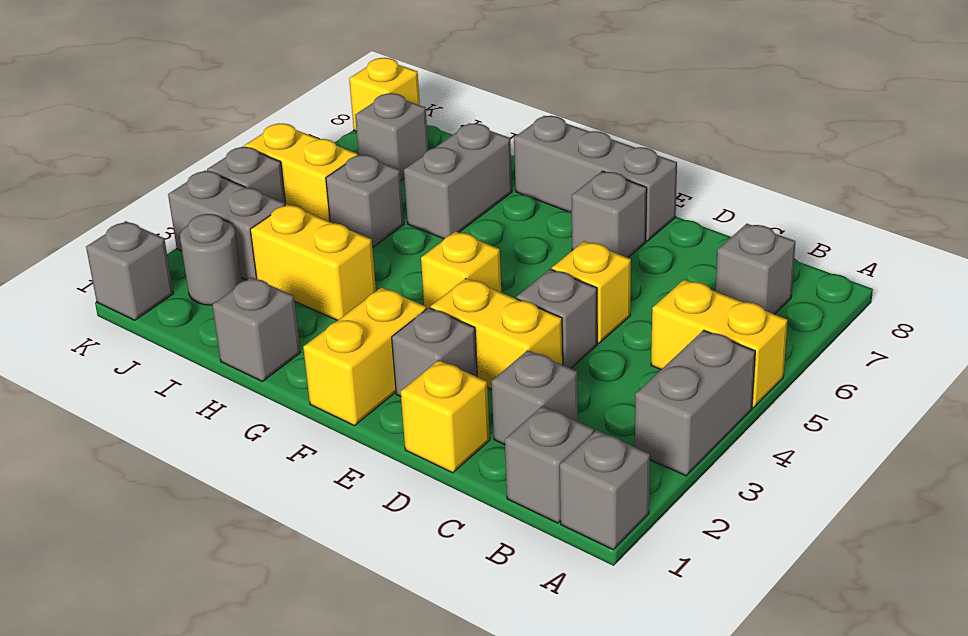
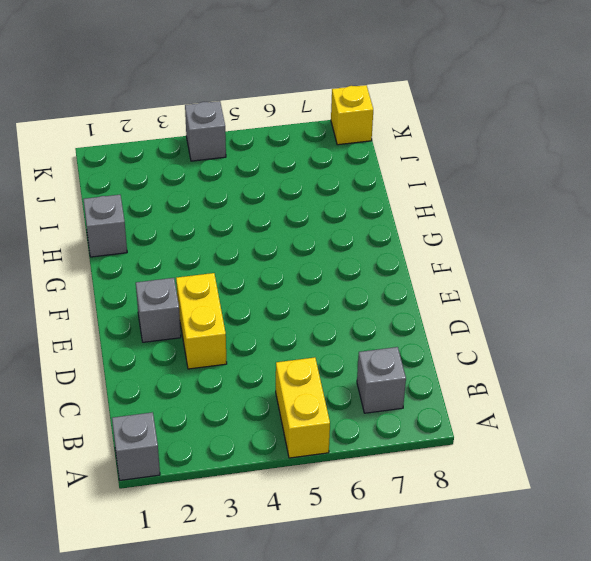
none -> grey brick A3:A4 level 1
none -> grey brick B1 level 1
none -> grey brick C2 level 1

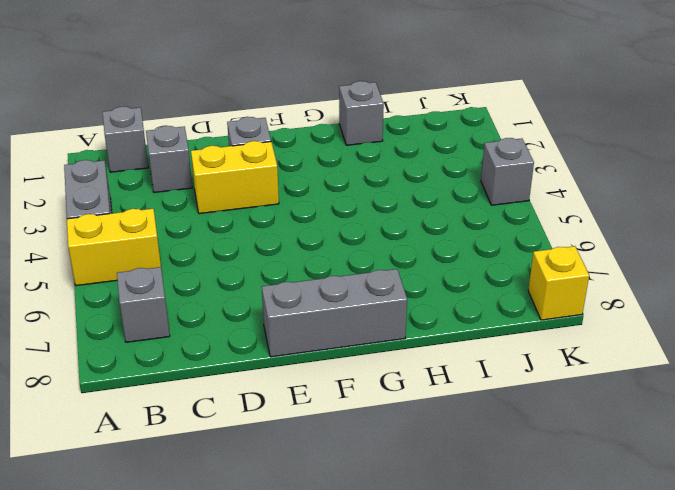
none -> grey brick A1 level 1
none -> yellow brick D1 level 1
none -> grey brick D4 level 1

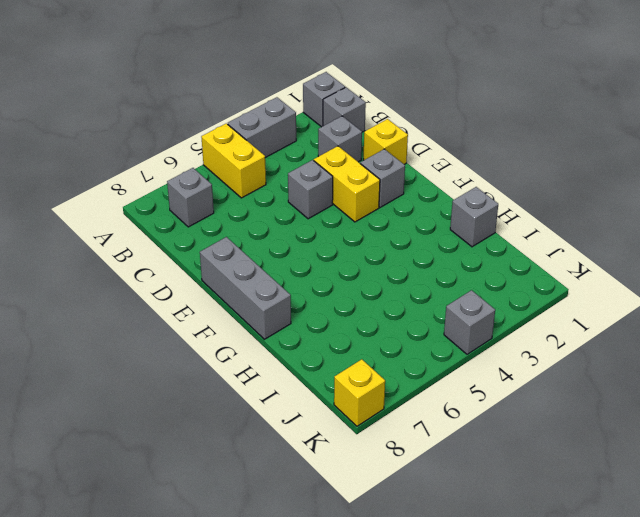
none -> yellow brick D5 level 1
none -> grey brick E7 level 1
none -> yellow brick F1:F2 level 1

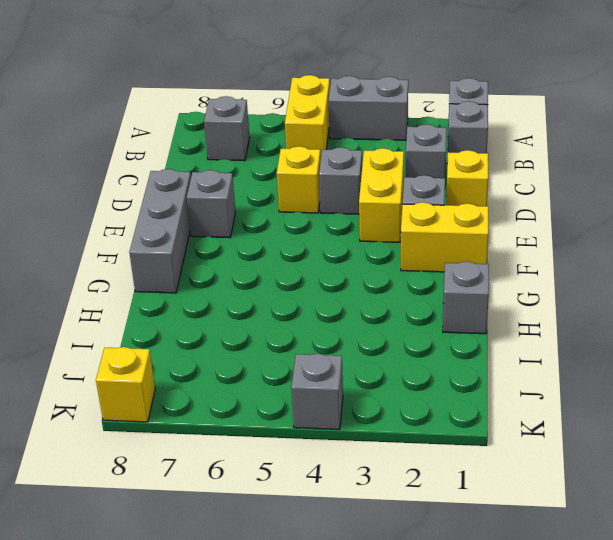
none -> yellow brick F4 level 1
none -> yellow brick H3:I3 level 1
none -> grey brick H6:H7 level 1

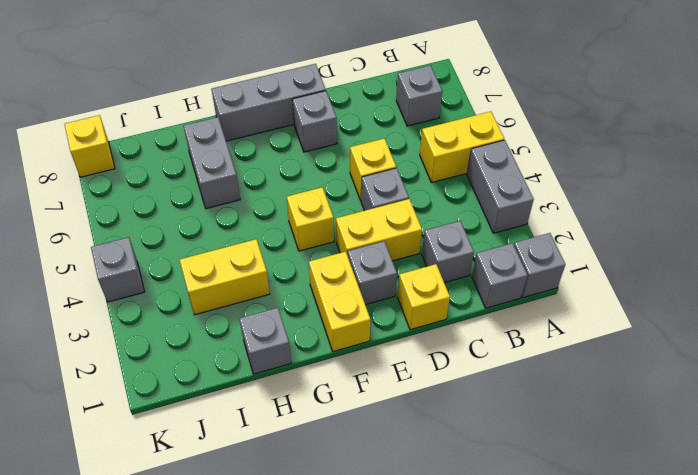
none -> grey brick I5 level 1
none -> grey round brick J2 level 1
none -> grey brick J3:K3 level 1

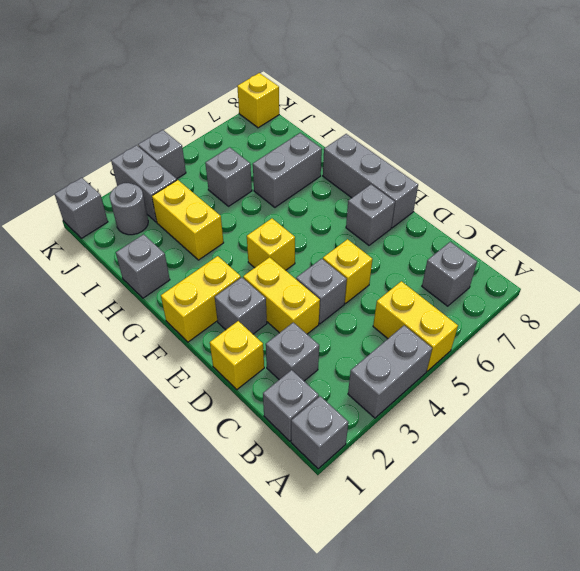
none -> yellow brick J5:K5 level 1
none -> grey brick J7 level 1

